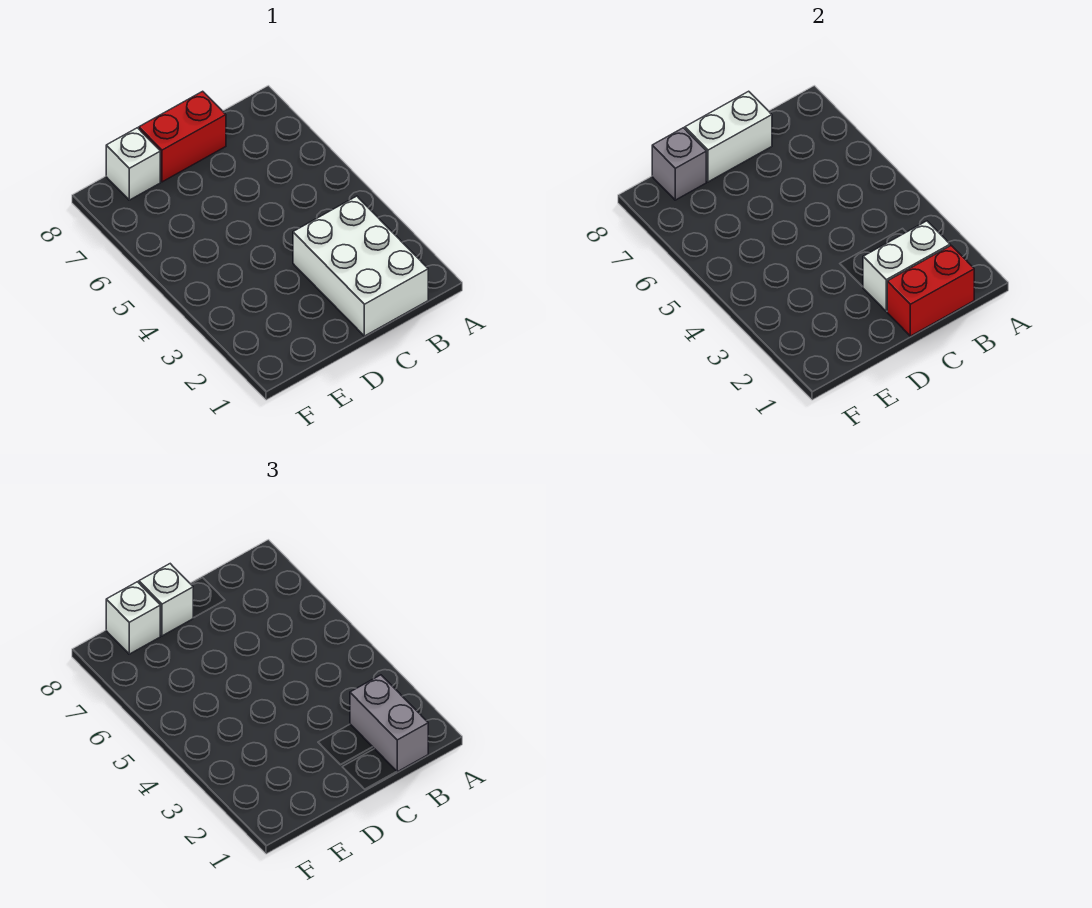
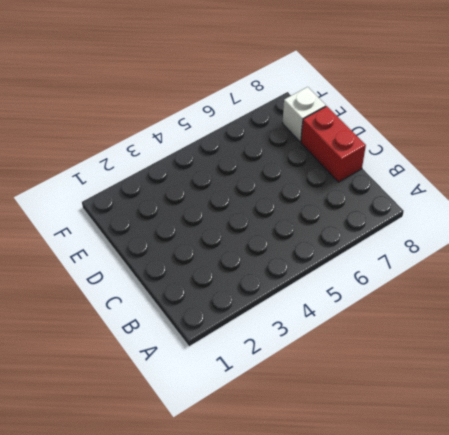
none -> white brick B1:C3 level 1
none -> red brick B1:C1 level 2

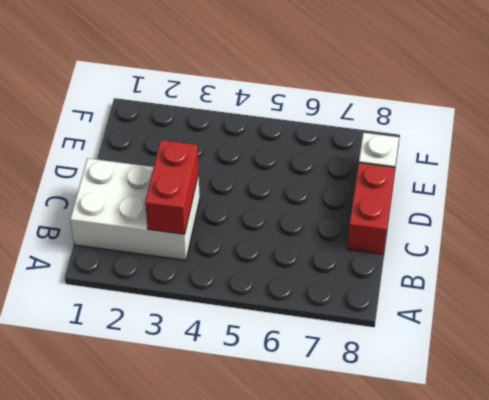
red brick B3:C3 level 2 -> red brick B1:C1 level 2
none -> white brick B2:C2 level 2
none -> white brick C8:D8 level 2

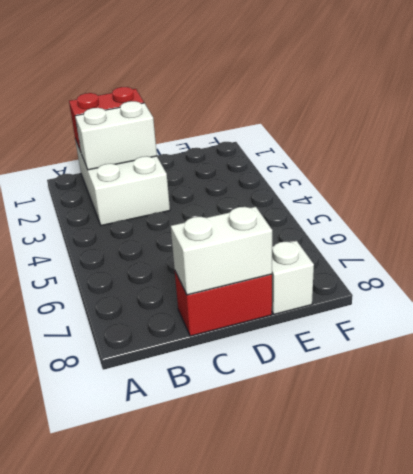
none -> grey brick E8 level 2
none -> grey brick B1:B2 level 3

